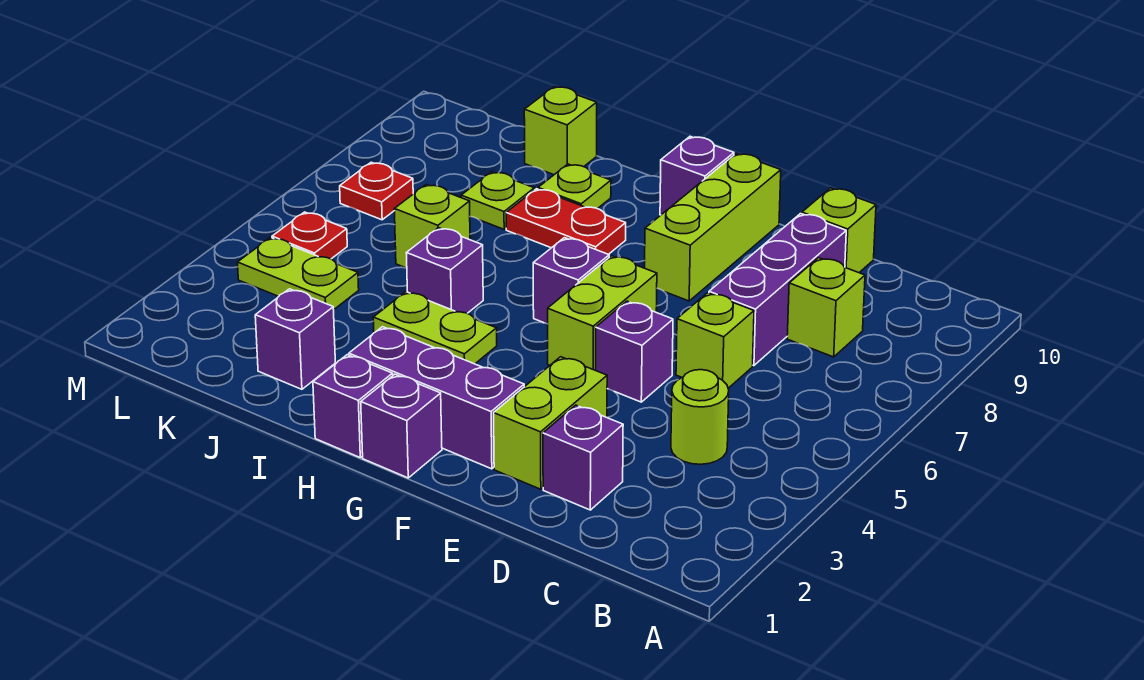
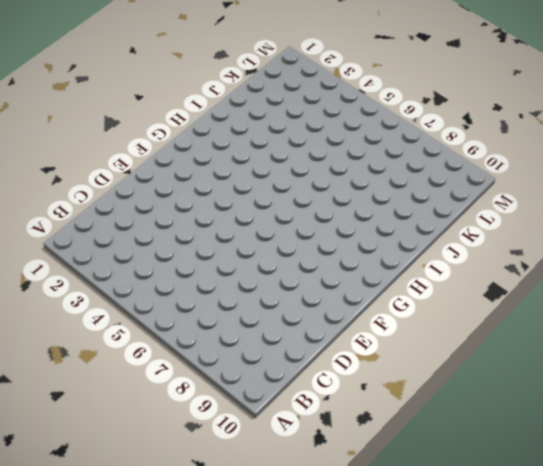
none -> lime round brick C4 level 1
none -> lime brick C8 level 1
none -> purple brick D2 level 1

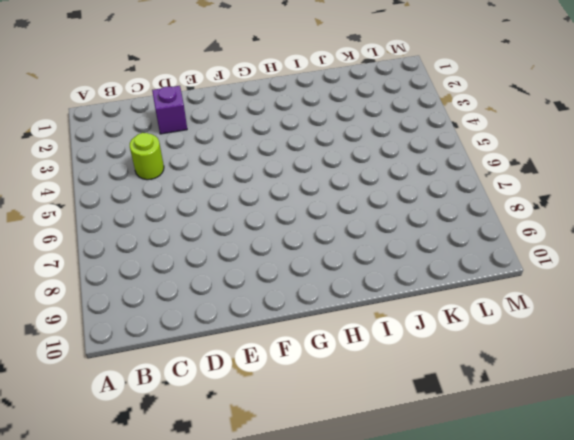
none -> lime brick C8 level 1
none -> lime brick D6 level 1
none -> purple brick D7:D9 level 1

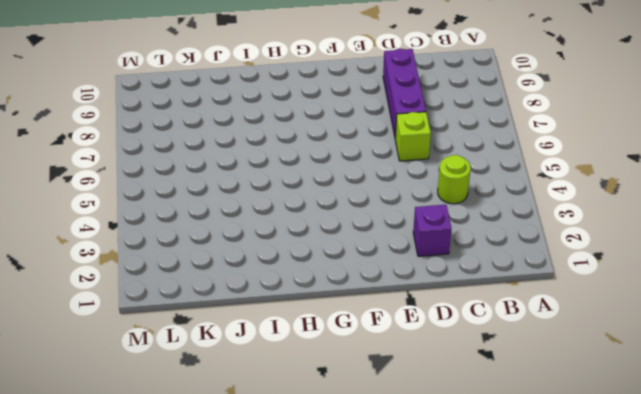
none -> lime brick C8 level 1
none -> lime brick D10 level 1
none -> lime brick E2:E3 level 1

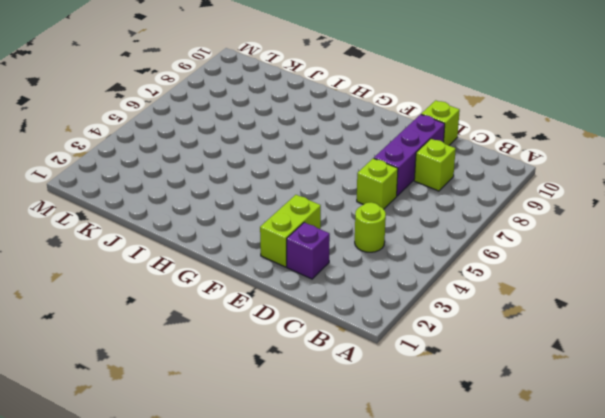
none -> purple brick E5 level 1
none -> purple brick F2:H2 level 1
none -> lime brick F5:F6 level 1

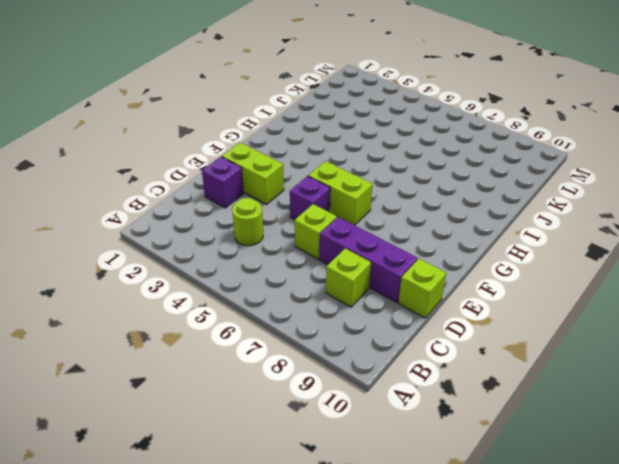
none -> purple brick F2:H2 level 1
none -> lime brick F8:F10 level 1
none -> purple brick G1 level 1

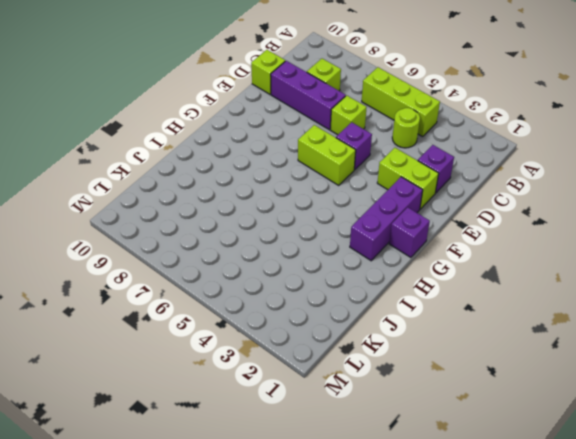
lime brick B4:B6 level 1 -> lime brick F8:F10 level 1
none -> purple brick G6 level 1
none -> purple brick G10 level 1
none -> purple brick H1 level 1

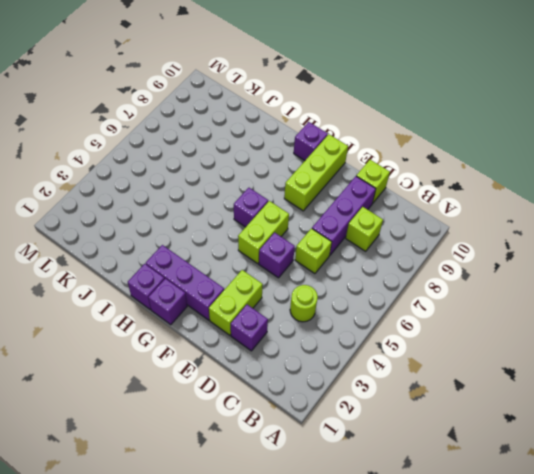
none -> lime plate H4:I4 level 1
none -> red plate H8:I8 level 1
none -> purple brick I5 level 1

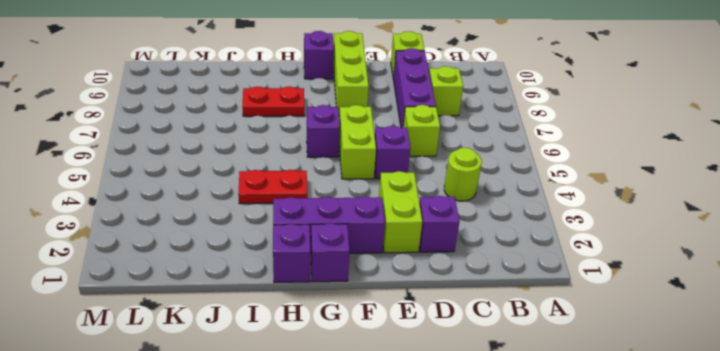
red plate H4:I4 level 1 -> lime plate H4:I4 level 1
none -> purple brick I5 level 1
none -> lime plate I9 level 1
none -> purple brick J2 level 1

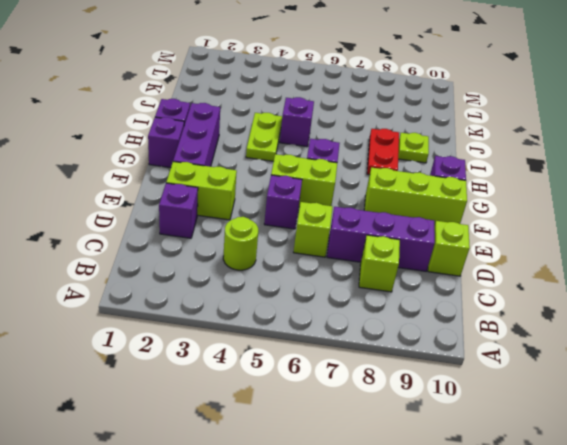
none -> purple brick J2 level 1
none -> lime brick J6 level 1
none -> lime plate J8 level 1

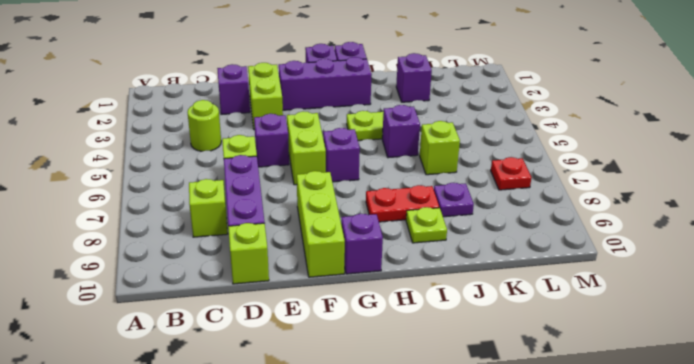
purple plate J8 level 1 -> lime plate J8 level 1
none -> lime brick J10 level 1
none -> lime plate K4:L4 level 1
none -> red plate L5 level 1

